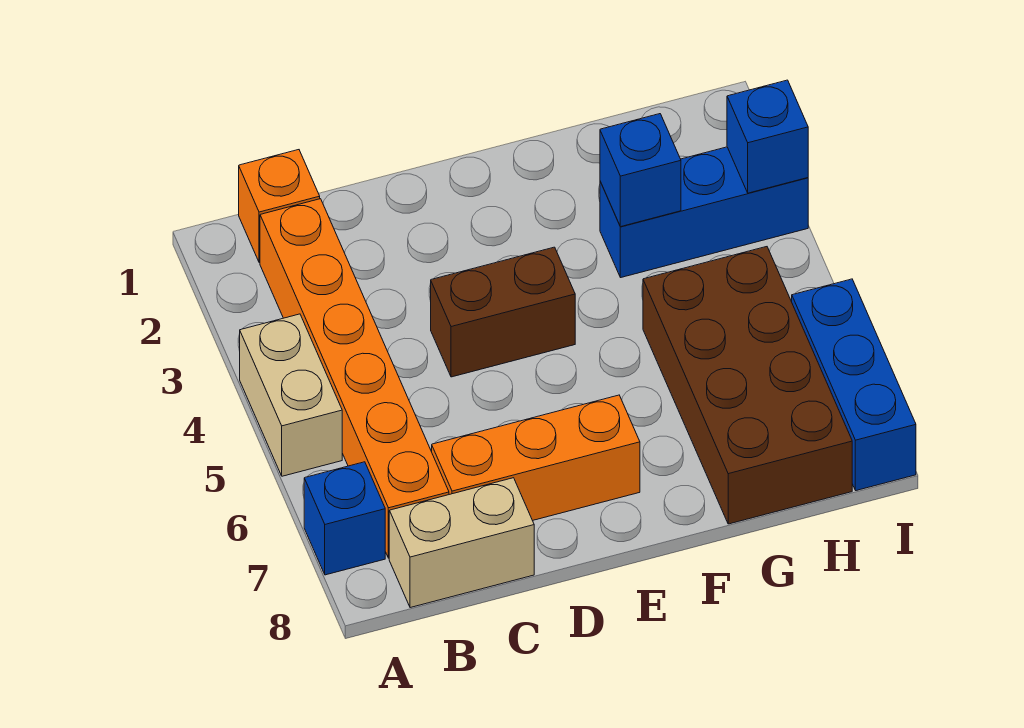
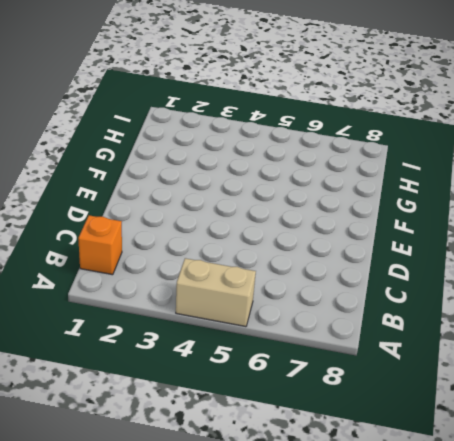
none -> blue brick A7 level 1
none -> orange brick B2:B7 level 1
none -> tan brick B8:C8 level 1

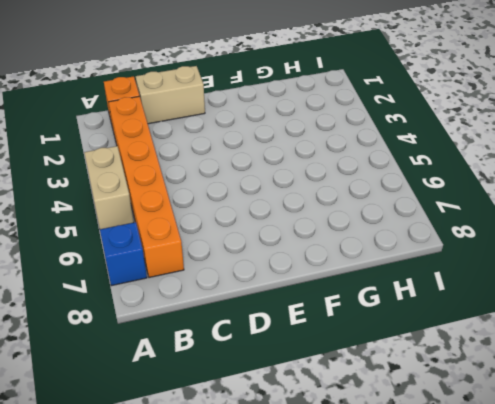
tan brick C1:D1 level 1 -> tan brick B8:C8 level 1
none -> orange brick C7:E7 level 1
none -> brown brick D4:E4 level 1
none -> blue brick G3:I3 level 1

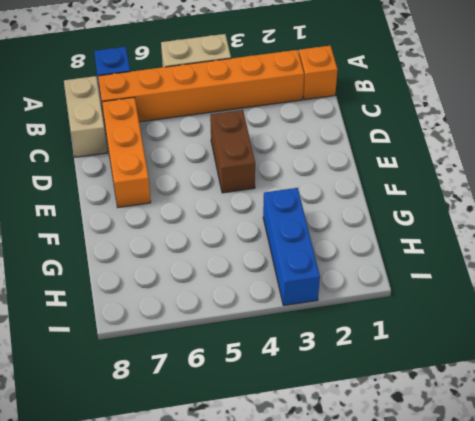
none -> brown brick G5:H8 level 1
none -> blue brick I6:I8 level 1
none -> blue brick G3 level 2

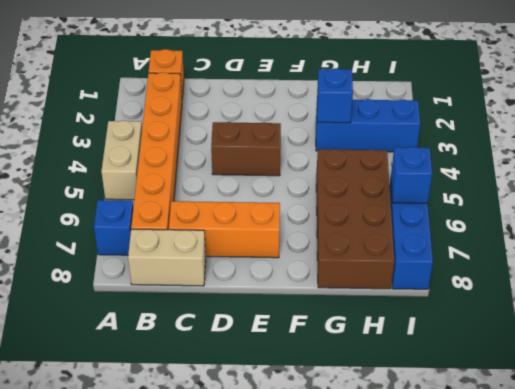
blue brick I6 level 2 -> blue brick I3 level 2

